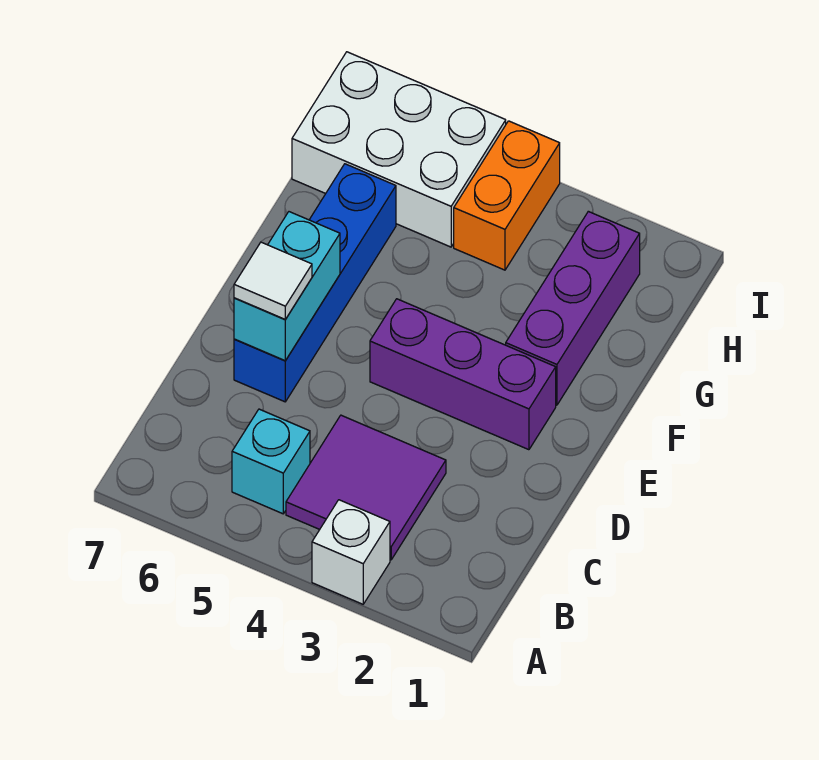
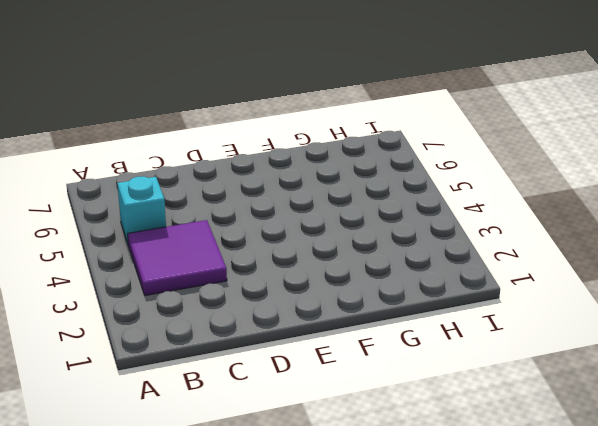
none -> white brick A3 level 1
none -> blue brick D6:G6 level 1

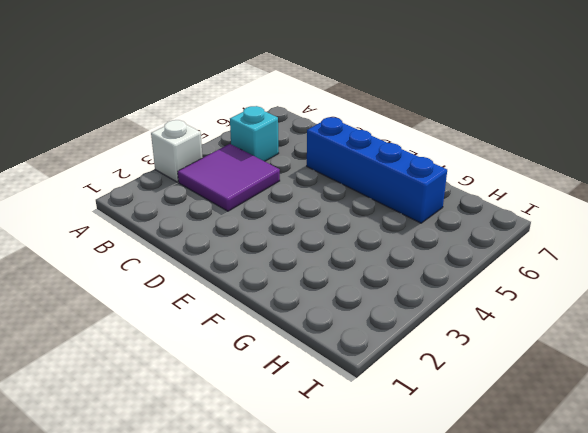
none -> purple brick E2:E4 level 1
none -> purple brick F2:H2 level 1

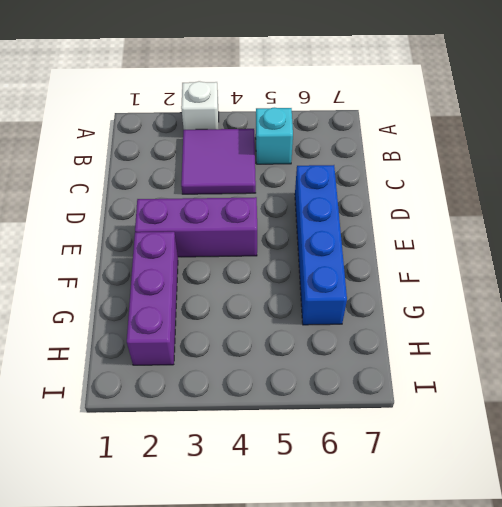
none -> orange brick H4:I4 level 1
none -> white brick H5:I7 level 1

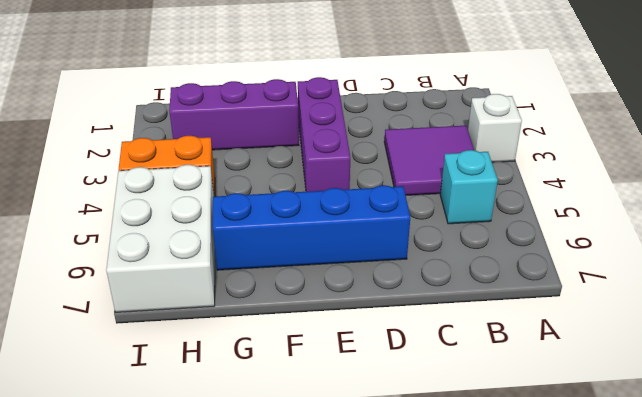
none -> cyan brick D6:E6 level 2
none -> white tile D6 level 3

